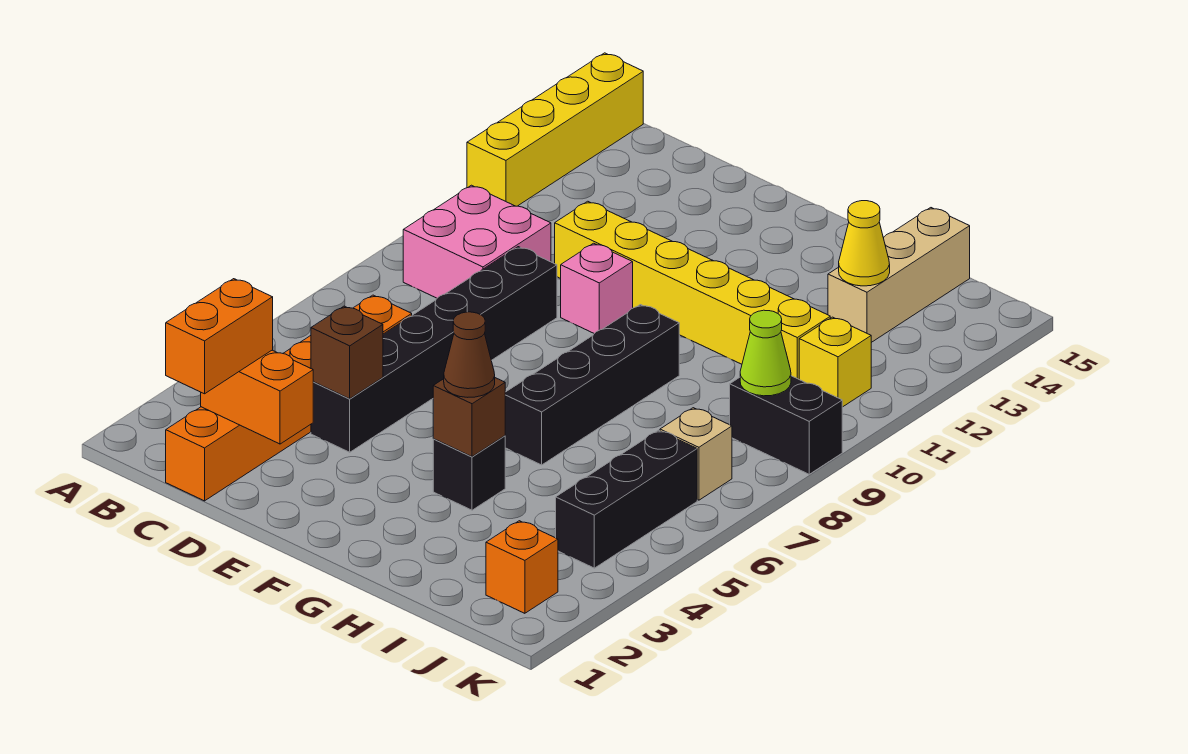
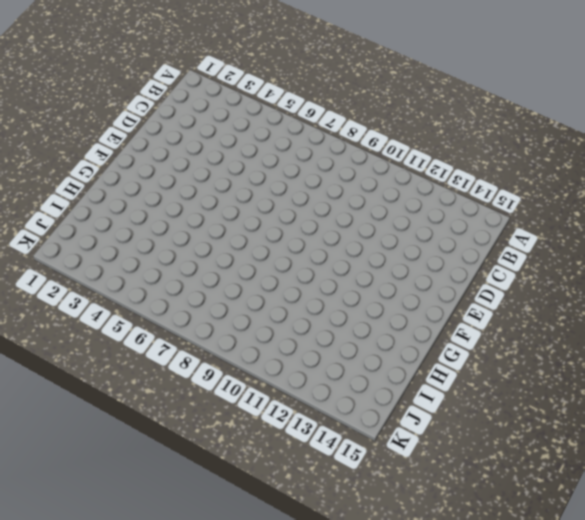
none -> yellow brick A12:A15 level 1
none -> pink brick B9:C10 level 1
none -> orange brick C1:C6 level 1

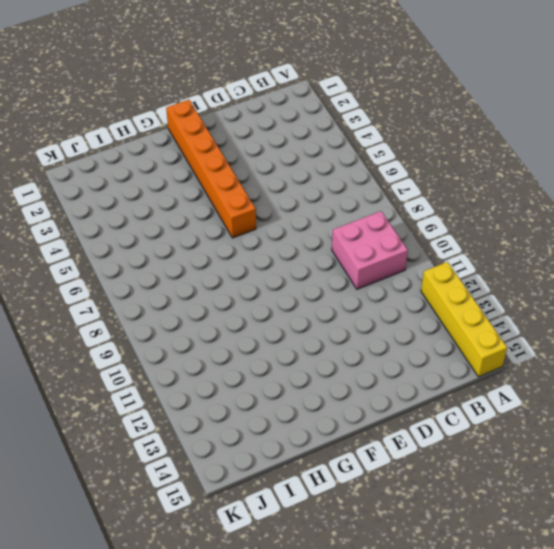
orange brick F1:F6 level 1 -> orange brick C1:C6 level 1
none -> black brick D4:D9 level 1
none -> yellow brick D11:I11 level 1
none -> pink brick E10 level 1

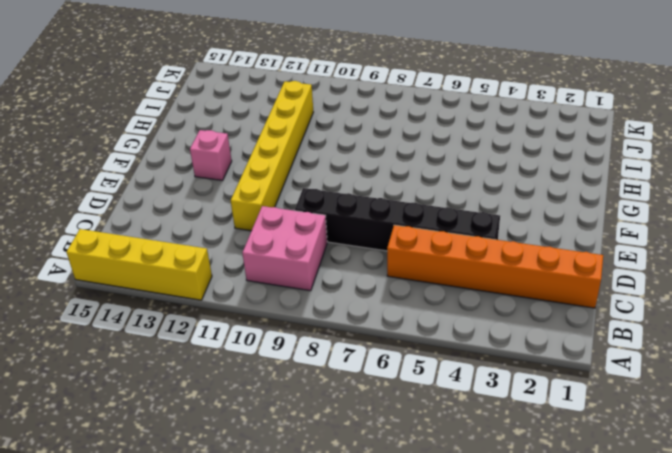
pink brick F13 level 1 -> pink brick E10 level 1
none -> black brick G4 level 1
none -> black brick G6:G9 level 1
none -> tan brick I13:I15 level 1

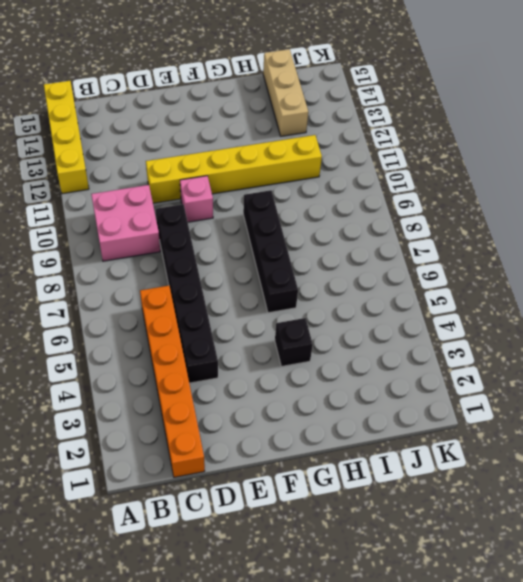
none -> orange brick J2 level 1
none -> black brick J4:J6 level 1
none -> tan brick J7 level 1

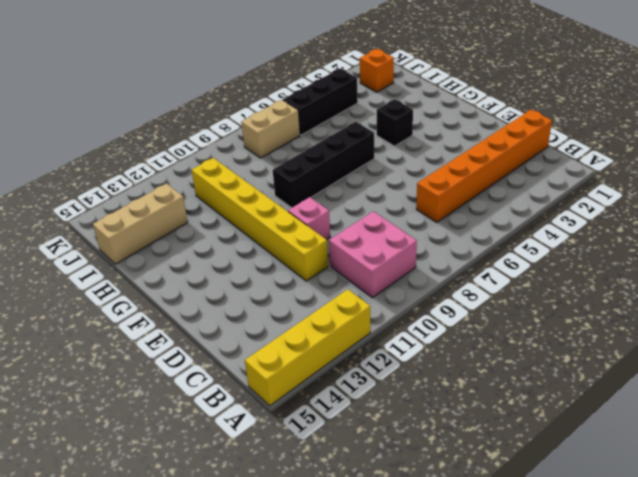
tan brick J7:J8 level 1 -> tan brick J7 level 1
none -> black brick D4:D9 level 1
none -> black brick J9:K9 level 1
none -> yellow brick J11 level 1

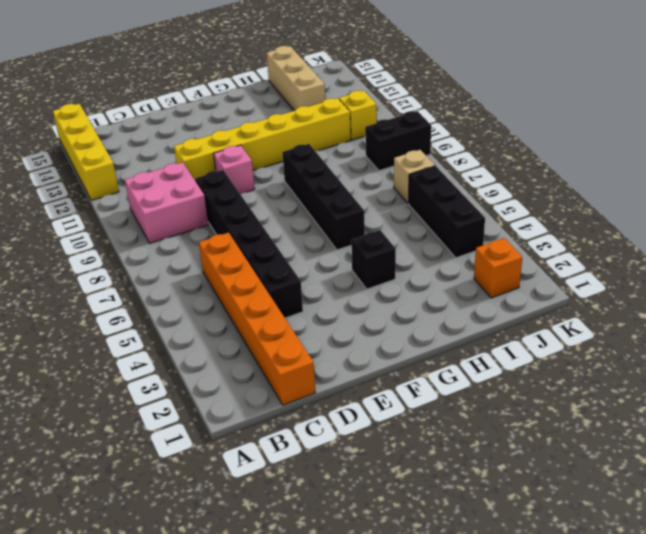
none -> orange brick C2:D2 level 2
none -> brown brick D4 level 2
none -> brown brick G4 level 2

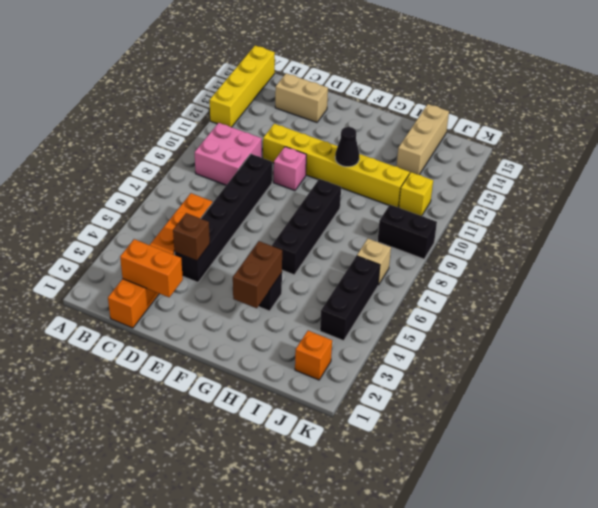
tan brick C14:D14 level 1 -> none
brown brick G3:G4 level 2 -> brown brick G4 level 2
black cone G11 level 2 -> none
none -> yellow cone I13 level 2
none -> lime cone J9 level 2
none -> orange brick C1:C2 level 3

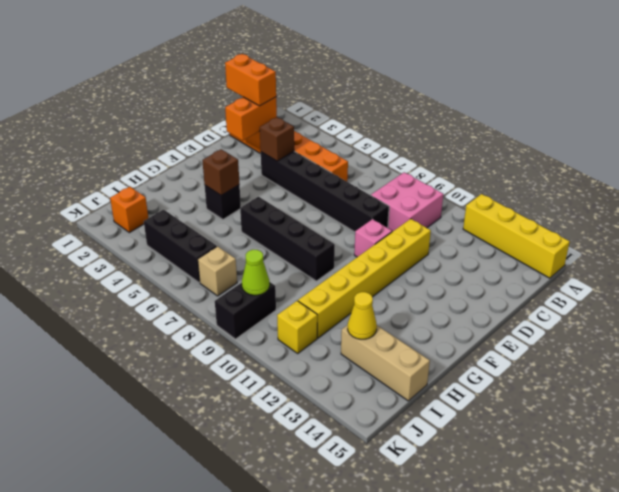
none -> brown cone G4 level 3

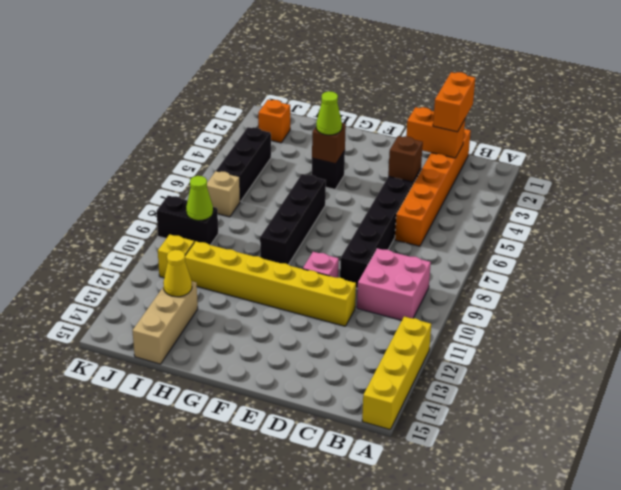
lime cone G4 level 3 -> brown cone G4 level 3

